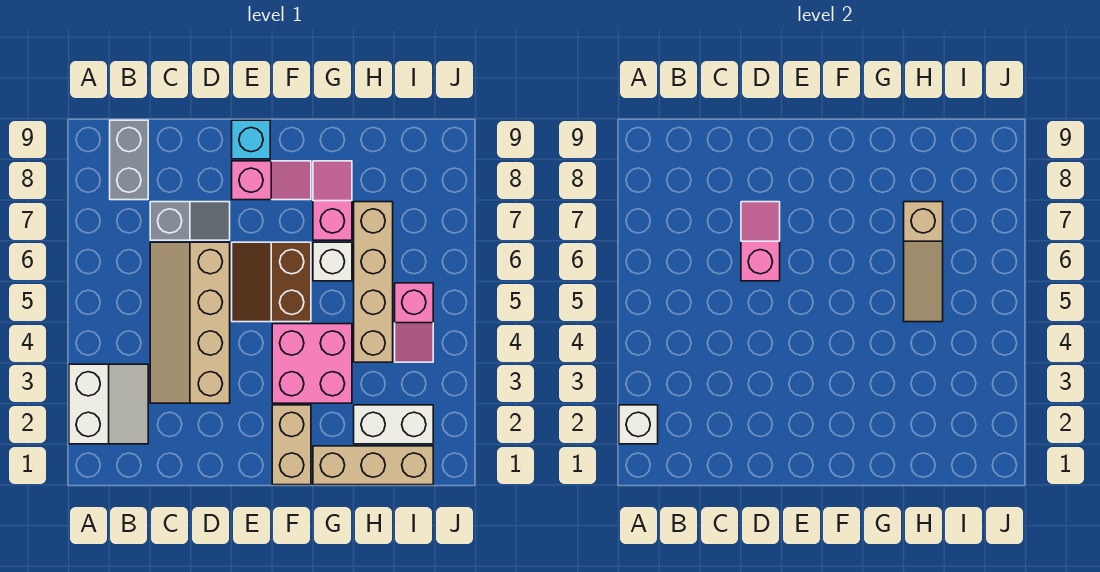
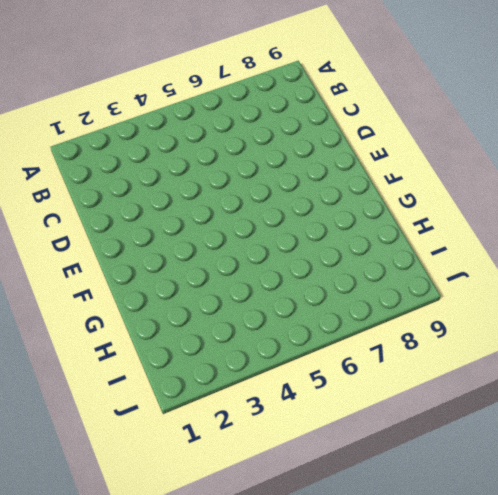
none -> white slope A2:B3 level 1 top A
none -> grey brick B8:B9 level 1
none -> tan slope C3:D6 level 1 top D

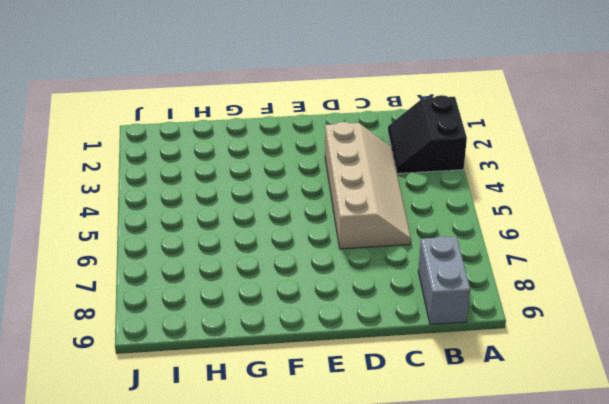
black slope A2:B3 level 1 top A -> white slope A2:B3 level 1 top A
none -> grey slope C7:D7 level 1 top C
none -> brown slope E5:F6 level 1 top F
none -> pink slope E8:F8 level 1 top E

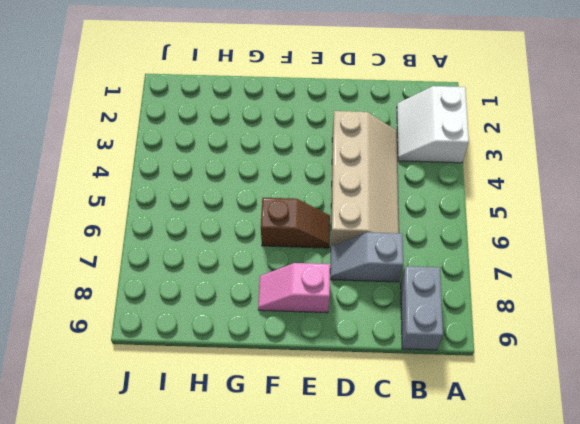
brown slope E6:F6 level 1 top F -> brown slope E5:F6 level 1 top F
none -> cyan brick E9 level 1
none -> tan brick F1:F2 level 1
none -> pink brick F3:G4 level 1

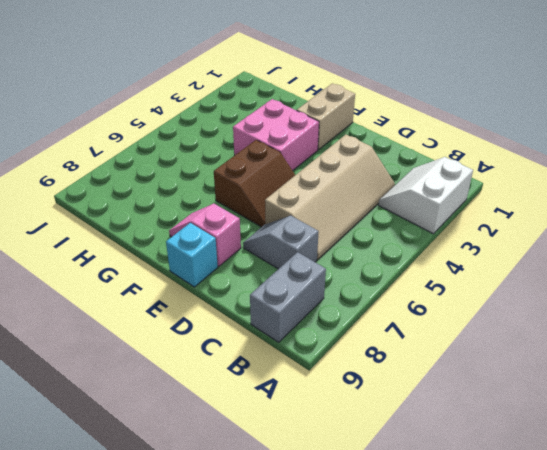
none -> tan brick G1:I1 level 1
none -> white brick G6 level 1
none -> pink slope G7:G8 level 1 top 7

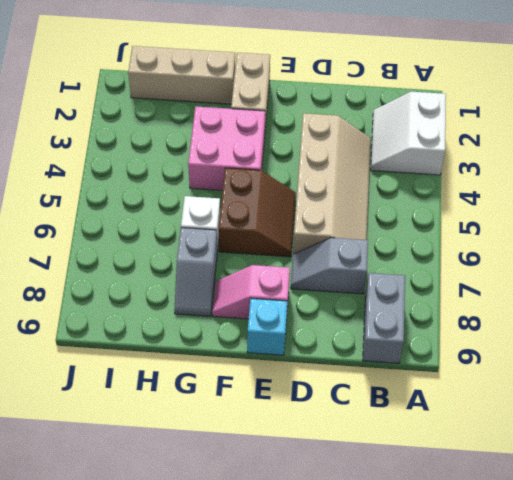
grey slope G7:G8 level 1 top 7 -> pink slope G7:G8 level 1 top 7
none -> white brick H2:I2 level 1
none -> tan brick H4:H7 level 1
none -> pink slope I4:I5 level 1 top 5

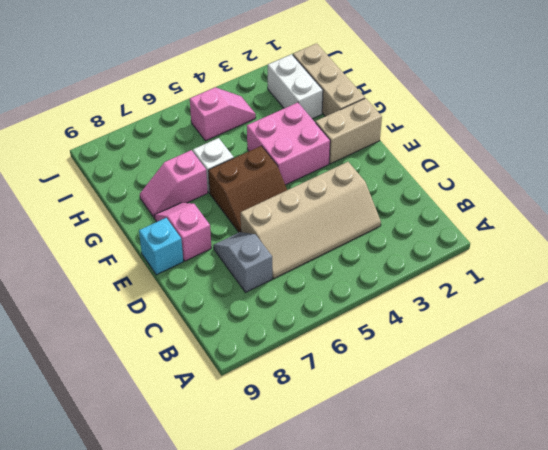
none -> white slope A2:B3 level 1 top A
none -> grey brick B8:B9 level 1
none -> tan brick H4:H7 level 1

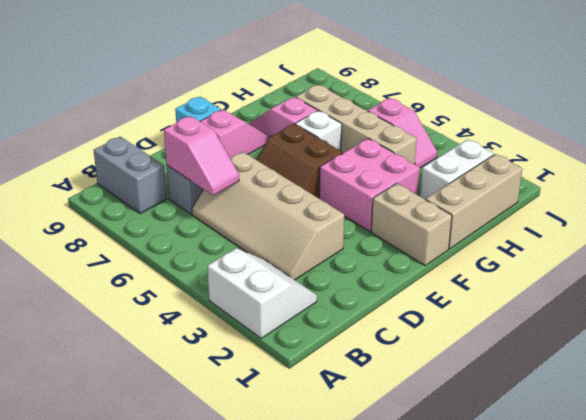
pink slope C6:C7 level 2 top 7 -> pink slope D6:D7 level 2 top 6
none -> white brick A2 level 2
none -> tan slope H5:H7 level 2 top 7

